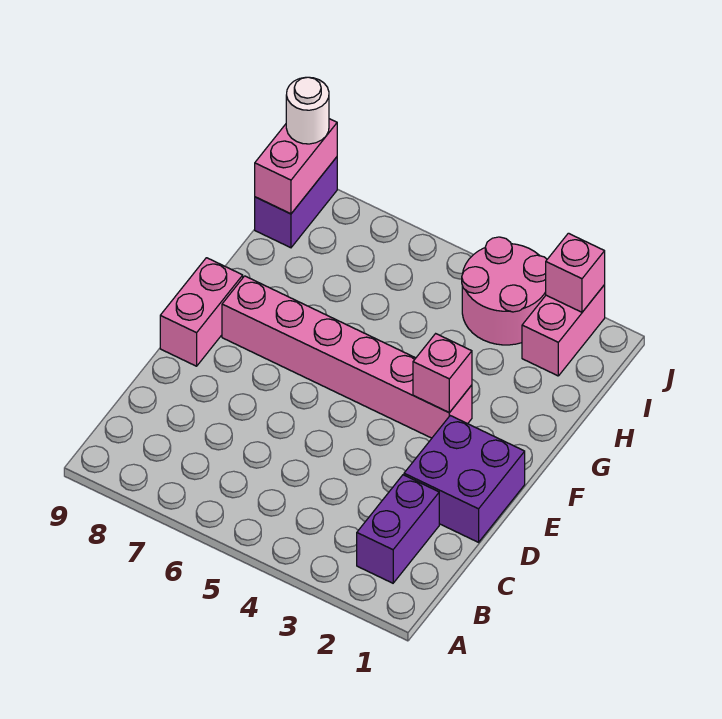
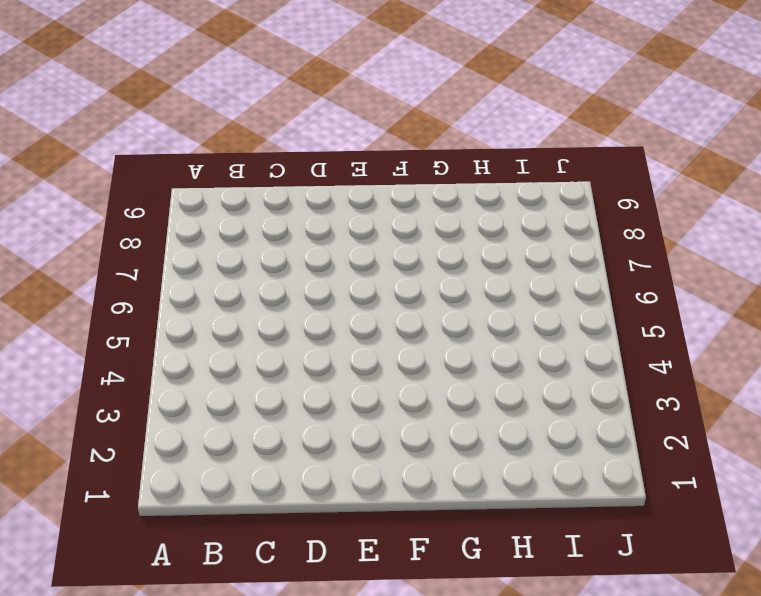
none -> purple brick B2:C2 level 1
none -> purple brick D1:E2 level 1

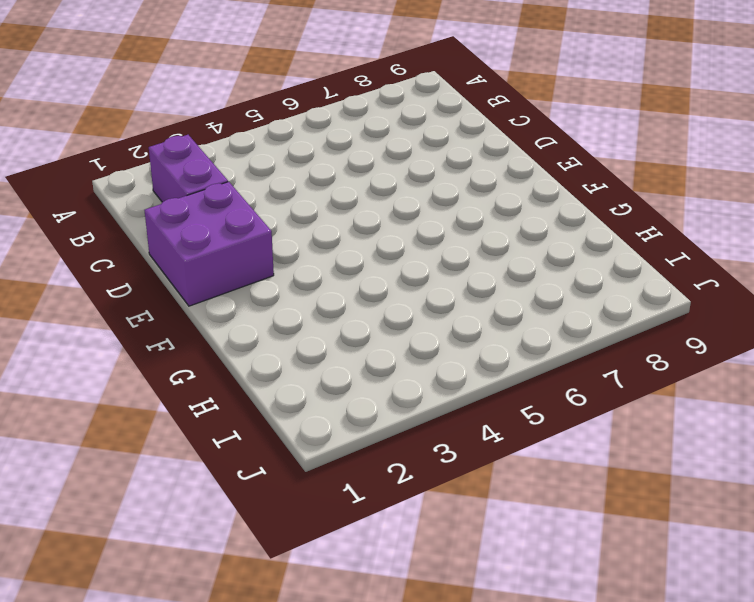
none -> pink brick E9:F9 level 1
none -> pink brick F3:F8 level 1

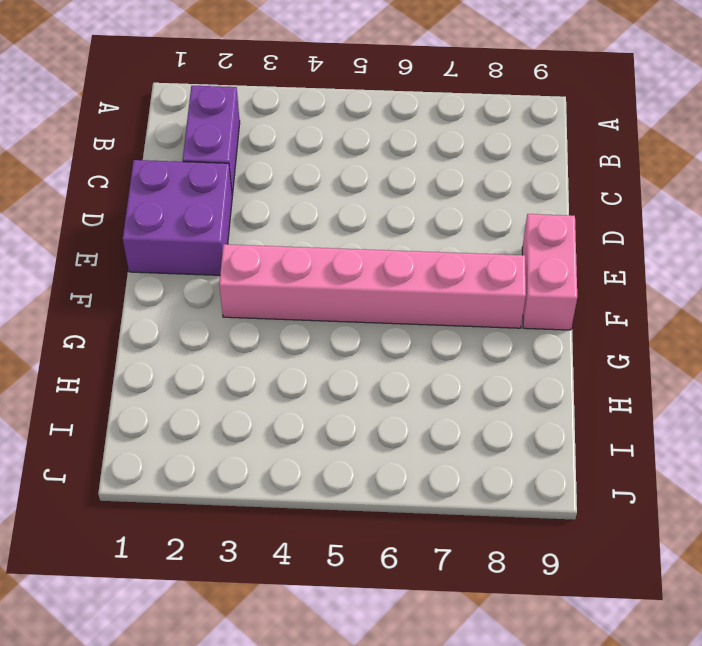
none -> pink brick I2:J2 level 1
none -> pink round brick I3:J4 level 1

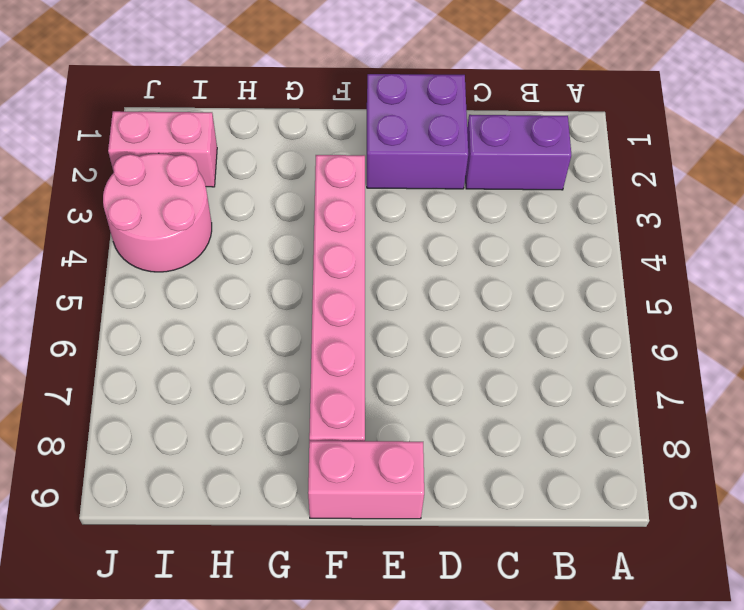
none -> purple brick I9:J9 level 1
none -> pink brick F3 level 2

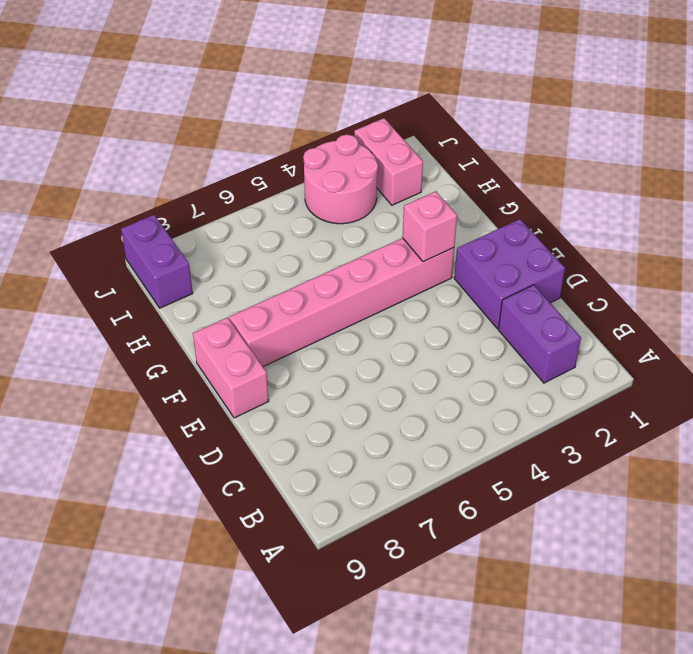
none -> pink brick I9:J9 level 2
none -> pink brick J2 level 2

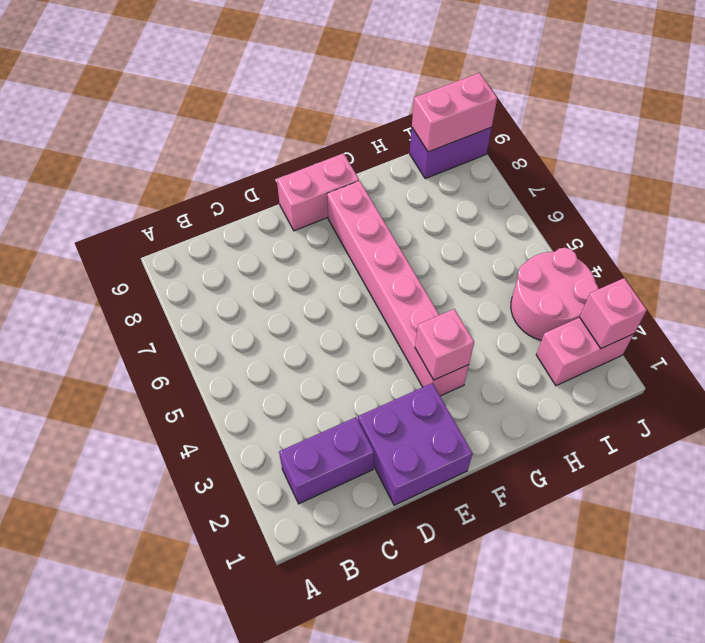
none -> white round brick J9 level 3

